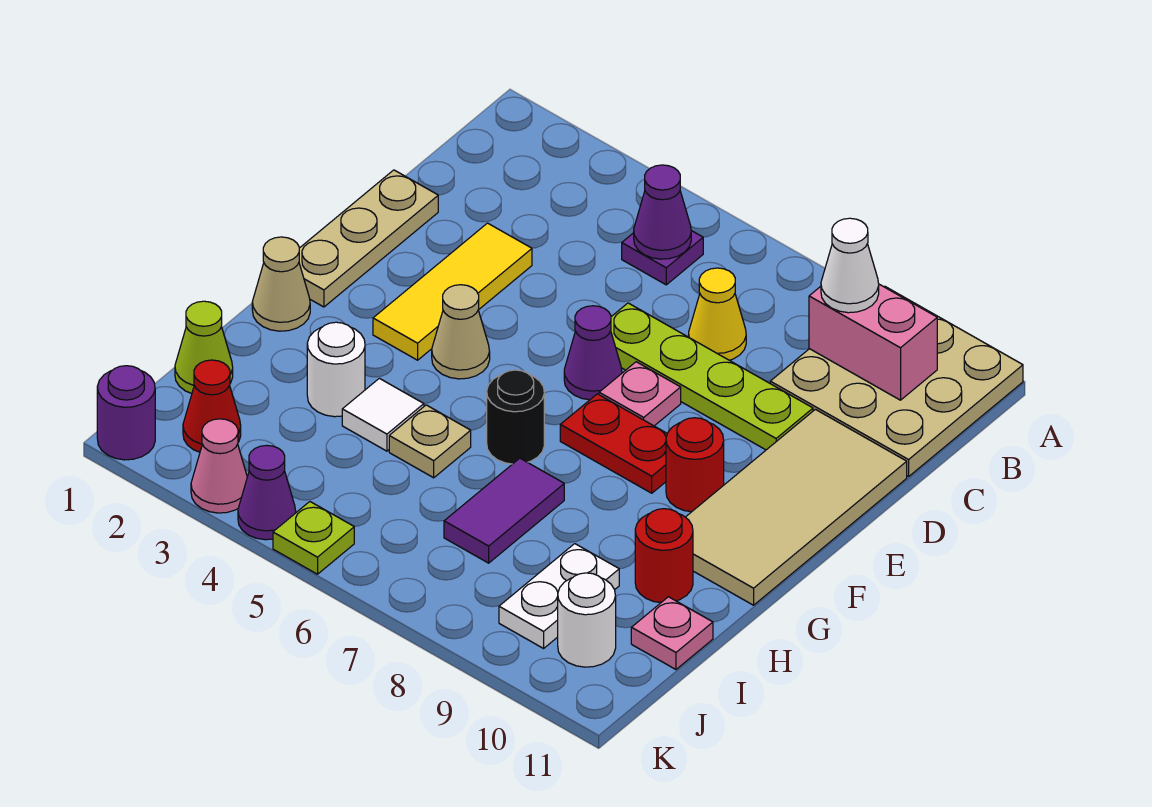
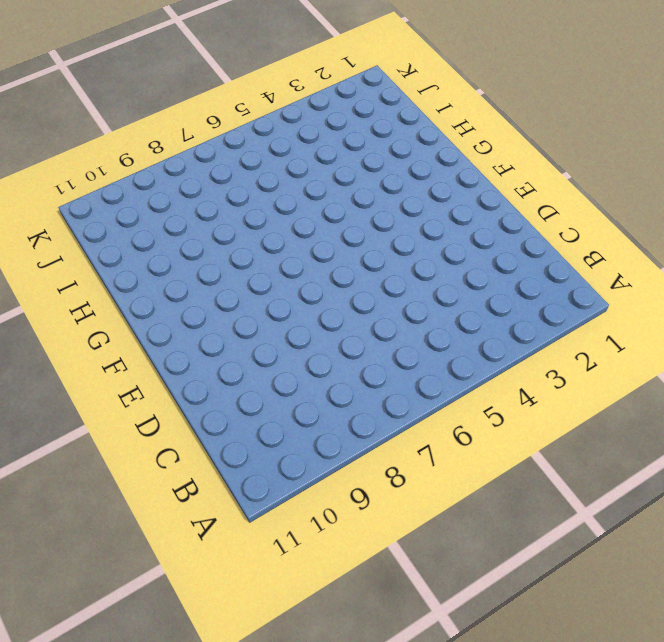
none -> tan plate A9:C11 level 1
none -> purple plate B5 level 1
none -> yellow cone C7 level 1
none -> tan plate D1:F1 level 1

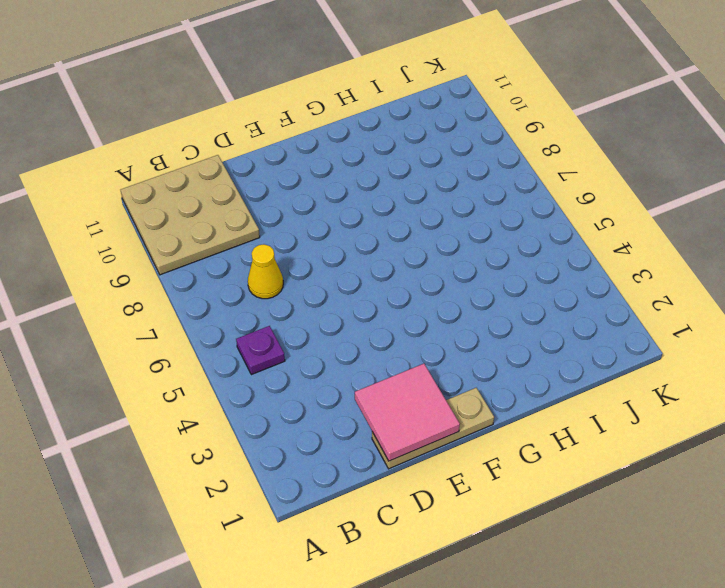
pink tile D1:E2 level 2 -> none
none -> yellow tile D3:F3 level 1
none -> lime plate D6:D9 level 1
none -> tan tile D10:G11 level 1
none -> purple cone E6 level 1

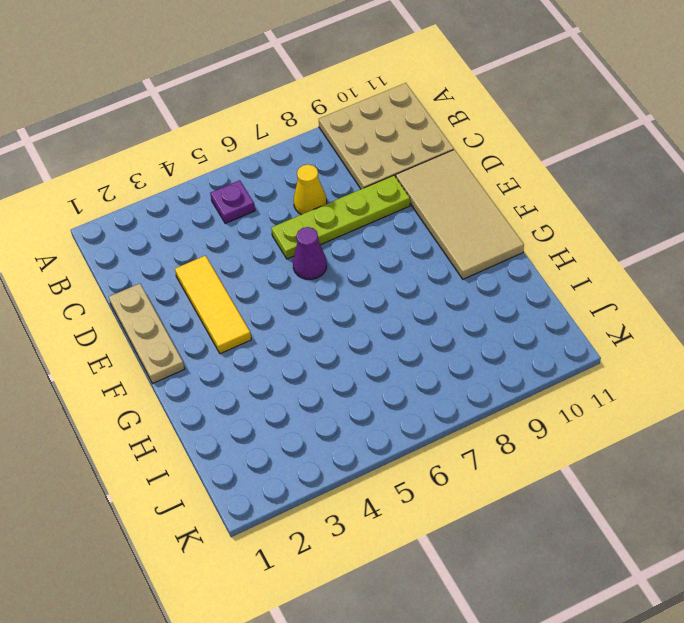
none -> pink plate E7 level 1
none -> tan cone F4 level 1
none -> red plate F7:F8 level 1
none -> red round brick F9 level 1

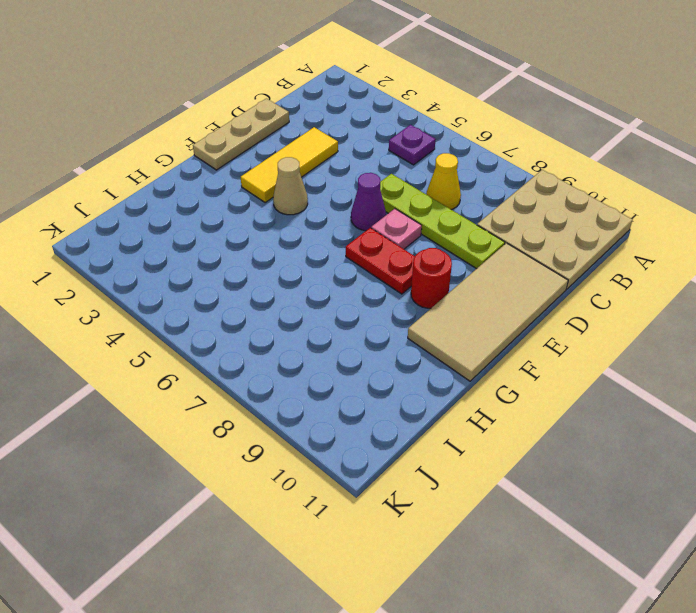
none -> tan cone G1 level 1
none -> black round brick G6 level 1
none -> white round brick H3 level 1
none -> white tile H4 level 1

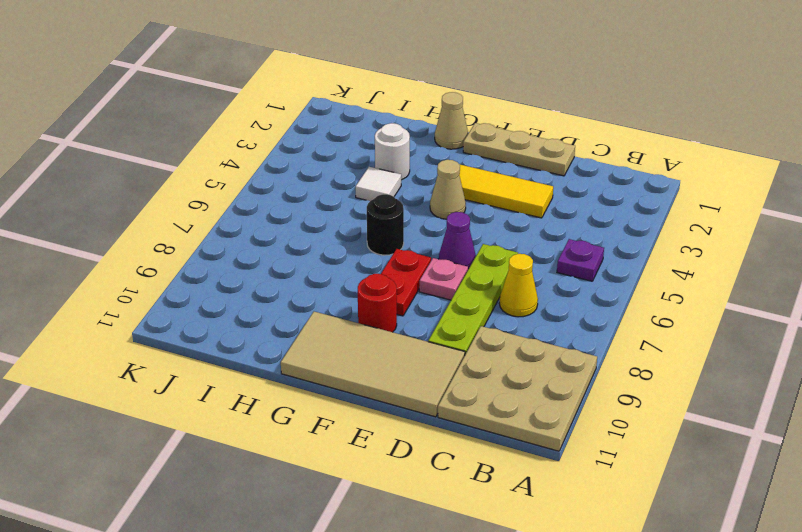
none -> tan plate H5 level 1
none -> purple tile H7:I7 level 1
none -> red round brick H10 level 1
none -> lime cone I1 level 1

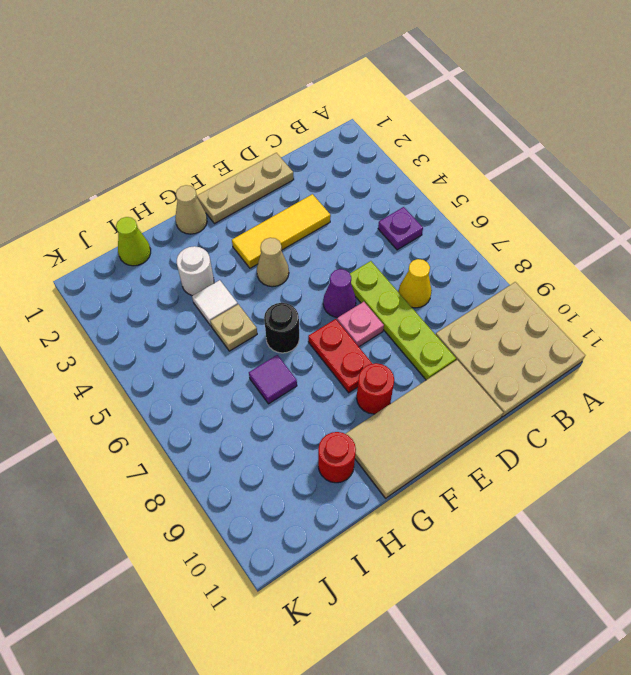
purple tile H7 level 1 -> purple tile H7:I7 level 1
none -> white plate I9:J9 level 1
none -> pink plate I11 level 1
none -> red cone J2 level 1
none -> white round brick J10 level 1

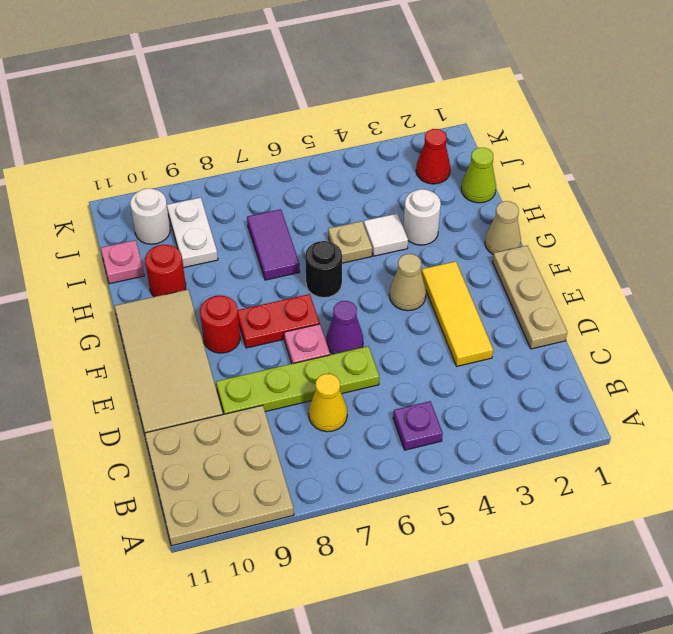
none -> purple round brick K1 level 1
none -> pink cone K3 level 1
none -> purple cone K4 level 1
none -> lime plate K5 level 1

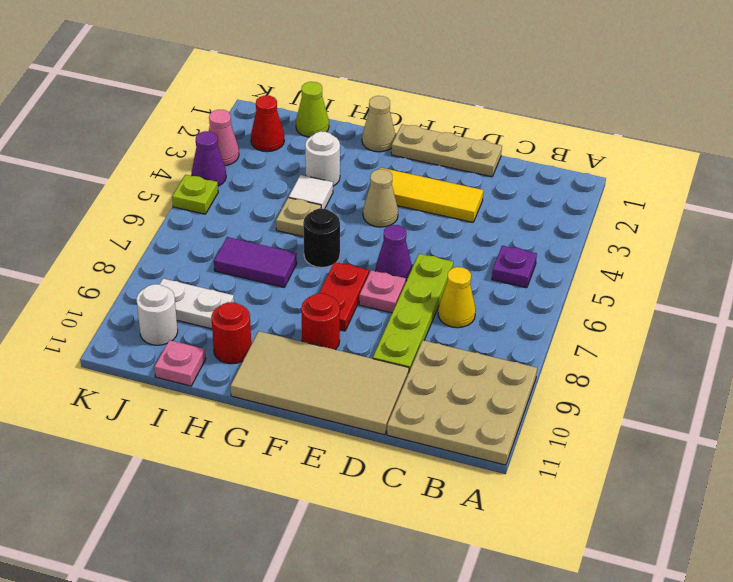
none -> purple round brick K1 level 1
none -> purple cone B5 level 2
none -> pink brick B9:B10 level 2
none -> white cone B9 level 3

